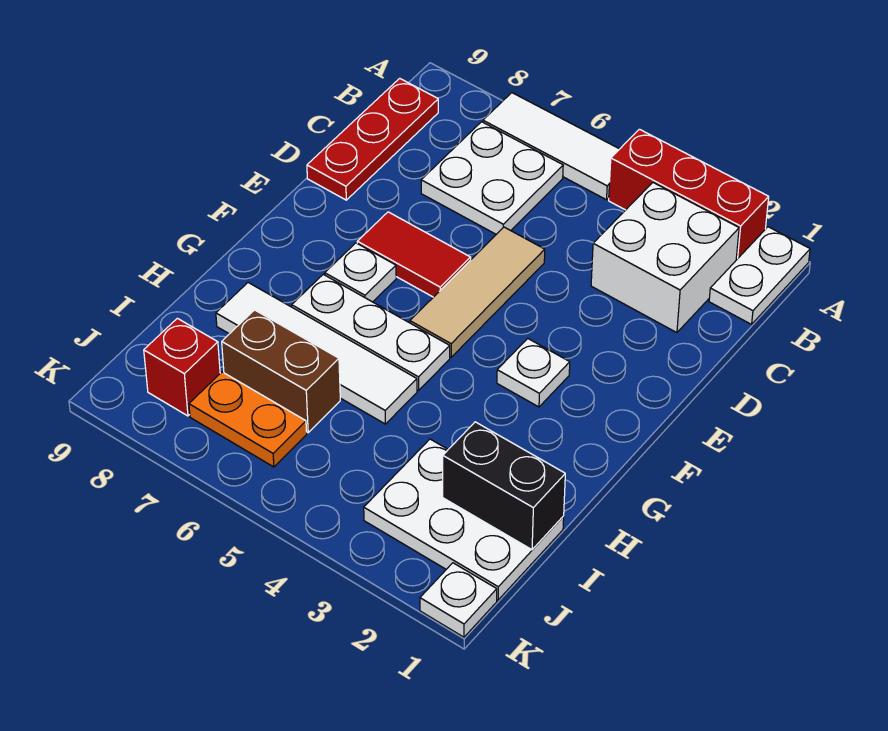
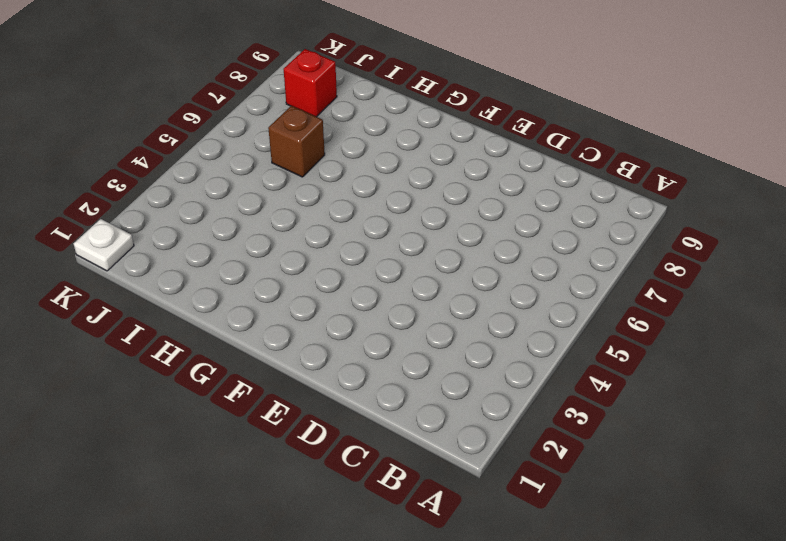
brown brick I6 level 1 -> brown brick I6:I7 level 1
none -> white plate A1:B1 level 1
none -> red brick A2:A4 level 1
none -> white tile A5:A7 level 1

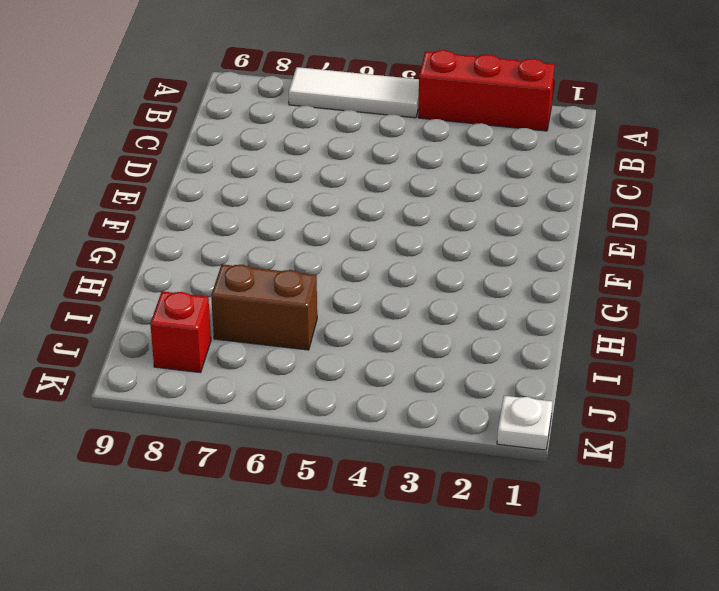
none -> white plate A1:B1 level 1
none -> white brick B2:C3 level 1
none -> white plate B6:C7 level 1

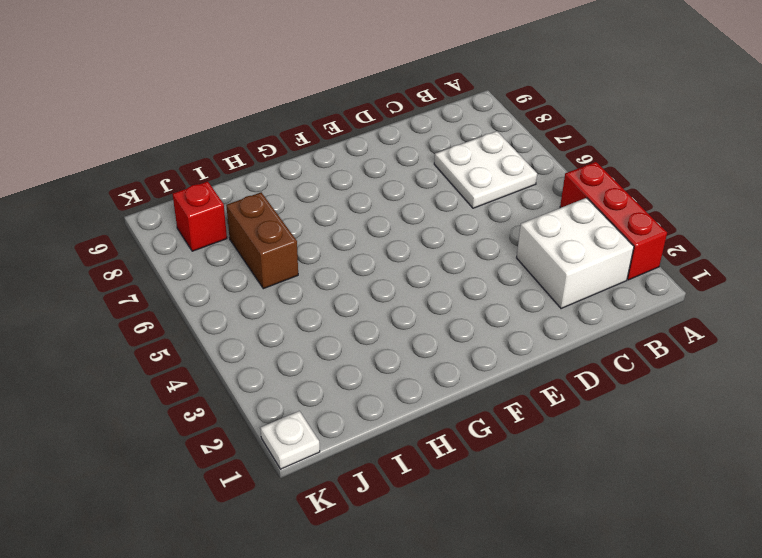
none -> white plate A1:B1 level 1
none -> white tile A5:A7 level 1
none -> red plate B9:D9 level 1

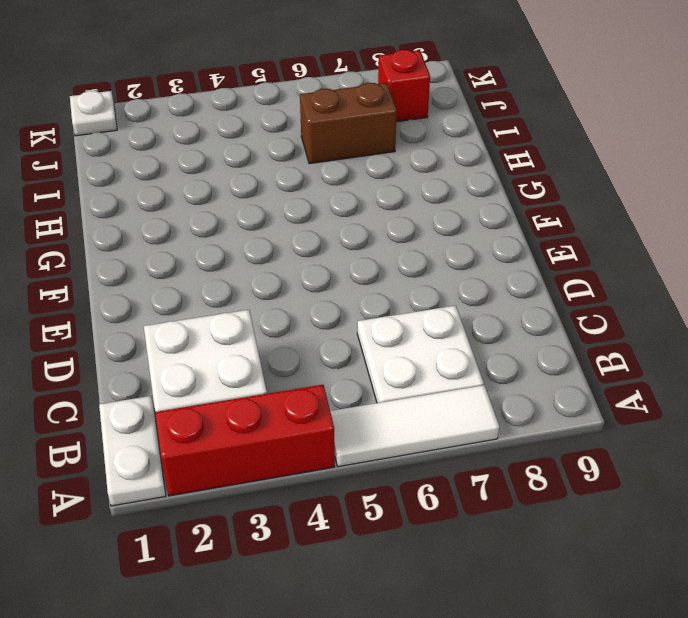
none -> red plate B9:D9 level 1
none -> tan tile D5:F5 level 1
none -> red tile E6:E7 level 1

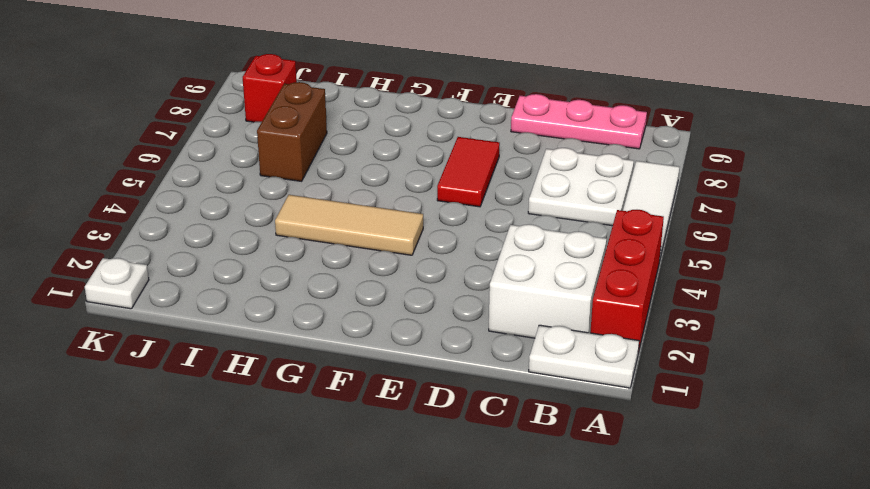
pink plate B9:D9 level 1 -> red plate B9:D9 level 1
tan tile F4:H4 level 1 -> tan tile D5:F5 level 1
none -> white plate F3 level 1
none -> white plate F7 level 1
none -> white plate G5:G7 level 1

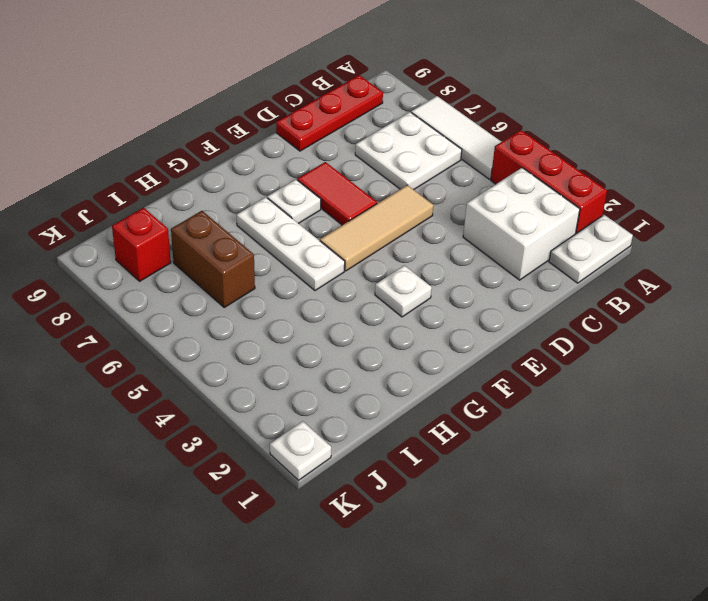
none -> white tile H5:H8 level 1
none -> white plate I1:J3 level 1
none -> orange plate J6:J7 level 1

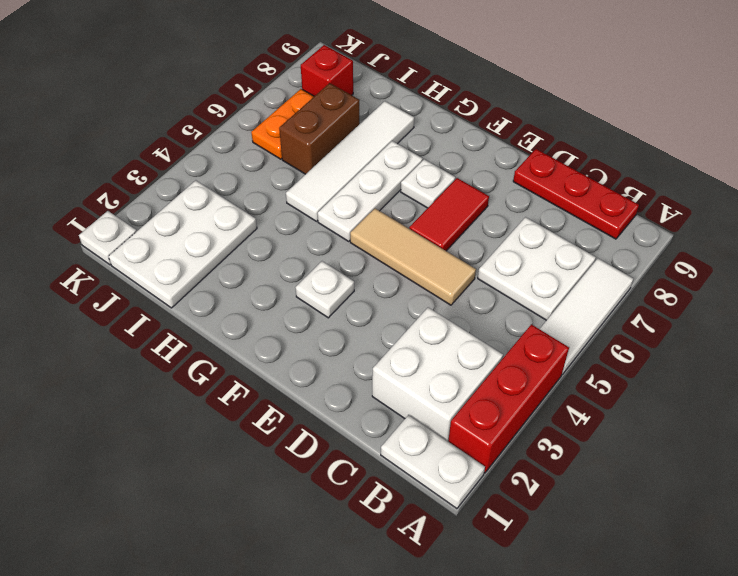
none -> black brick I1:I2 level 2

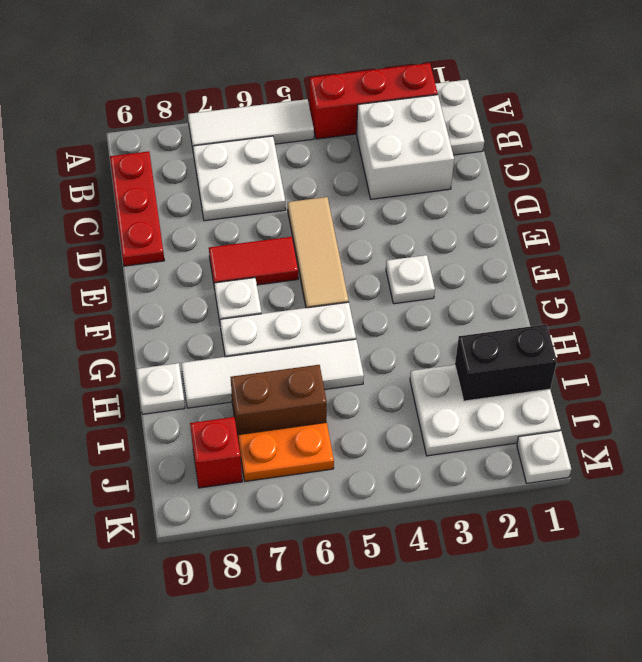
white plate H9 level 1 -> none

